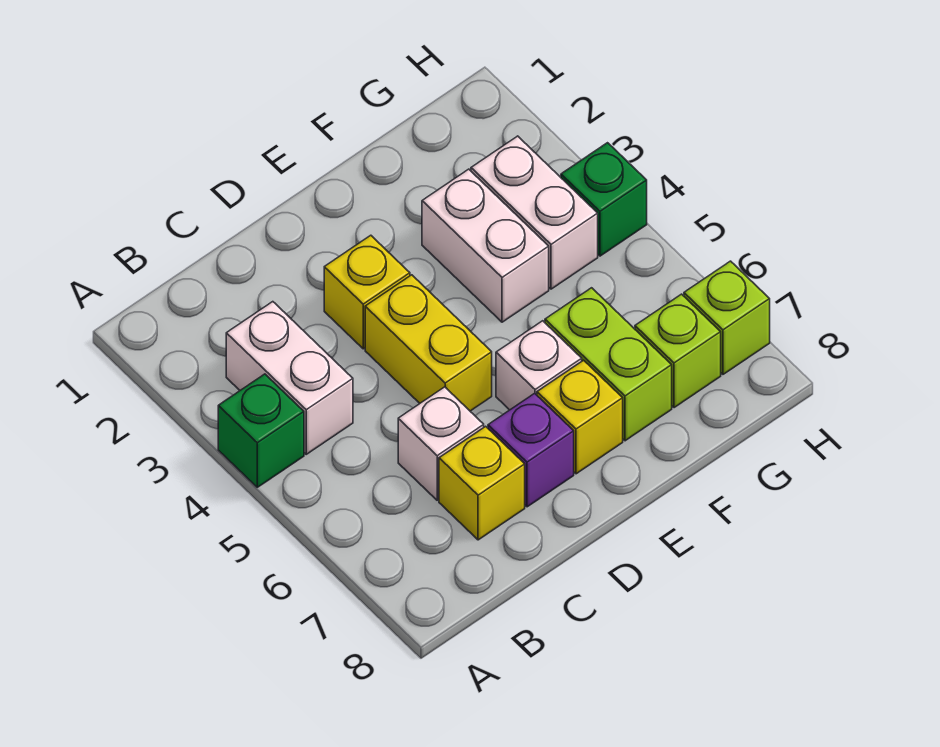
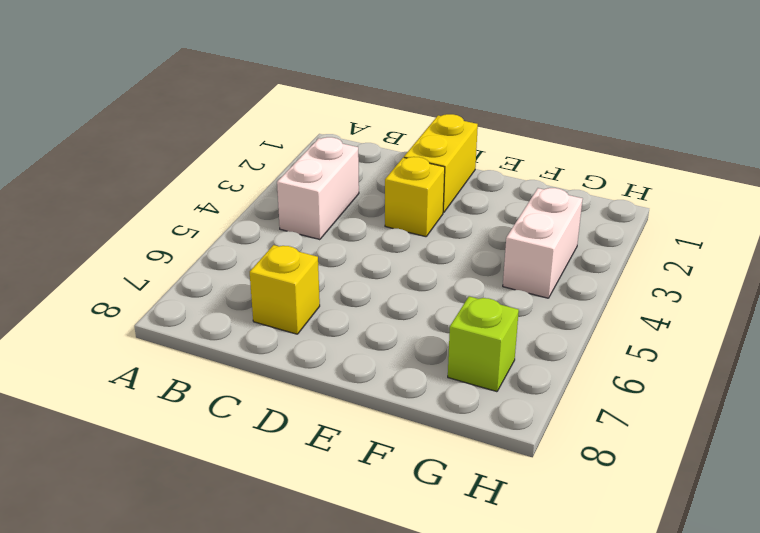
yellow brick D1:D2 level 1 -> yellow brick D4:D5 level 1
none -> green brick A4 level 1
none -> white brick C6 level 1
none -> purple brick D7 level 1

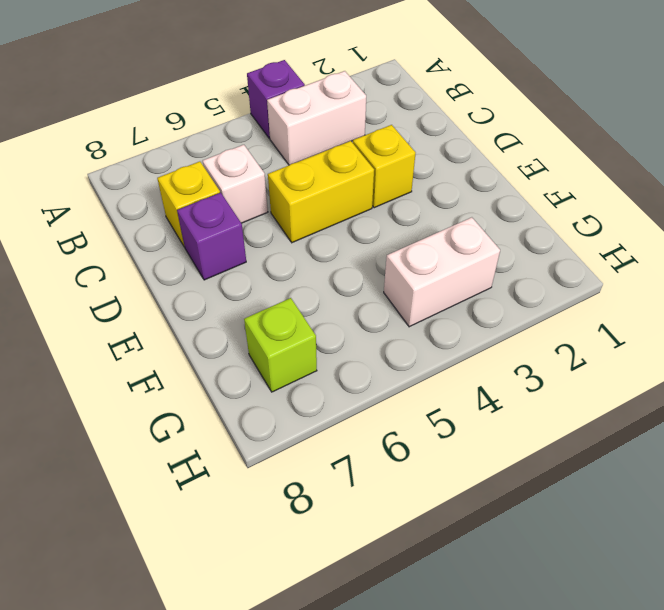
purple brick A4 level 1 -> green brick A4 level 1
none -> white brick E6 level 1
none -> yellow brick E7 level 1
none -> white brick F3:F4 level 1

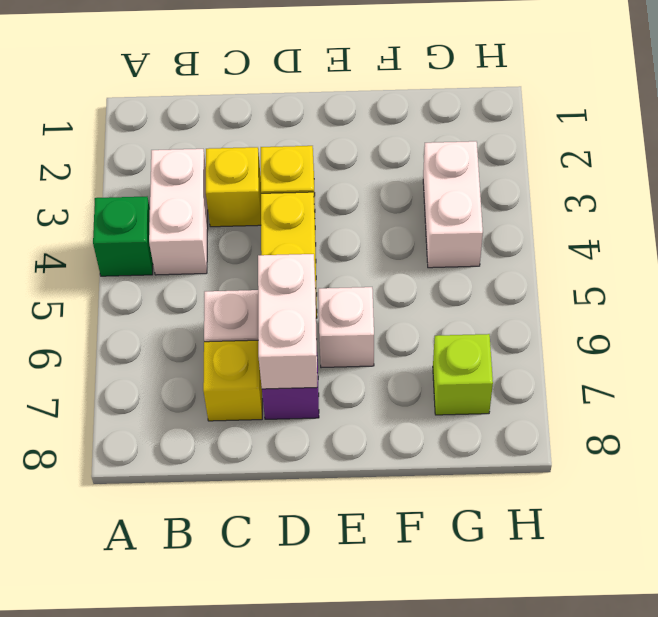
yellow brick C3 level 1 -> yellow brick E7 level 1
white brick D6:D7 level 2 -> white brick F3:F4 level 1
none -> lime brick F6:F7 level 1
none -> green brick H4 level 1
none -> lime brick H7 level 1

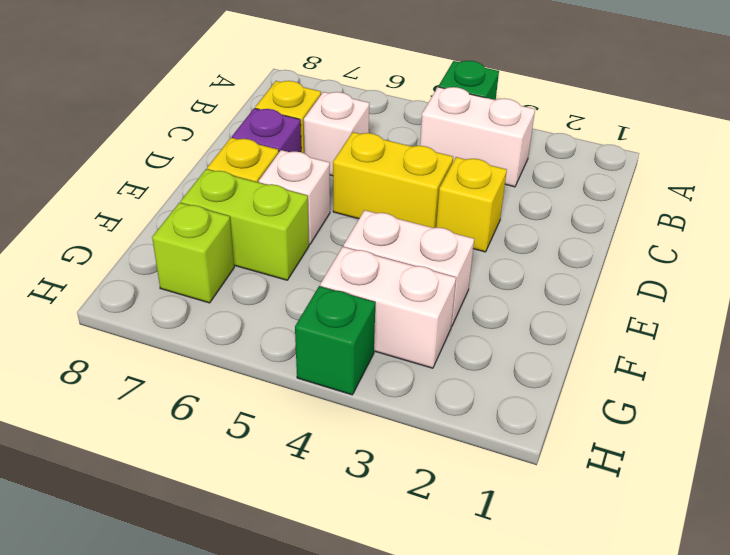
none -> lime brick H7 level 1

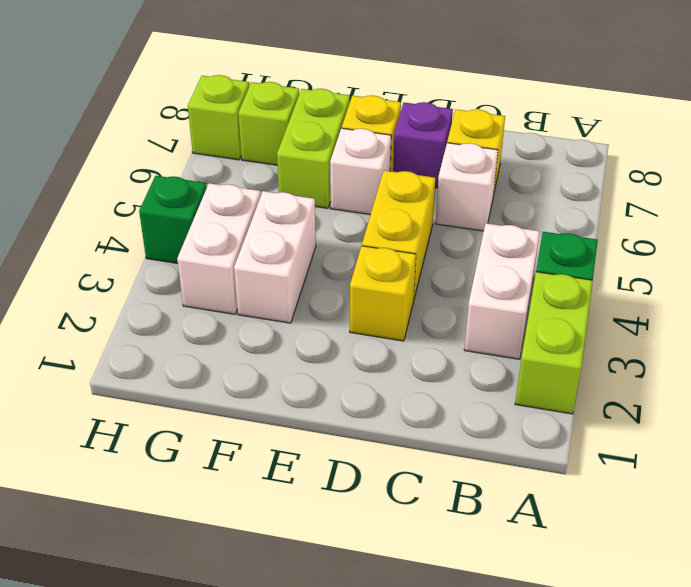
lime brick A2:A3 level 1 -> none

